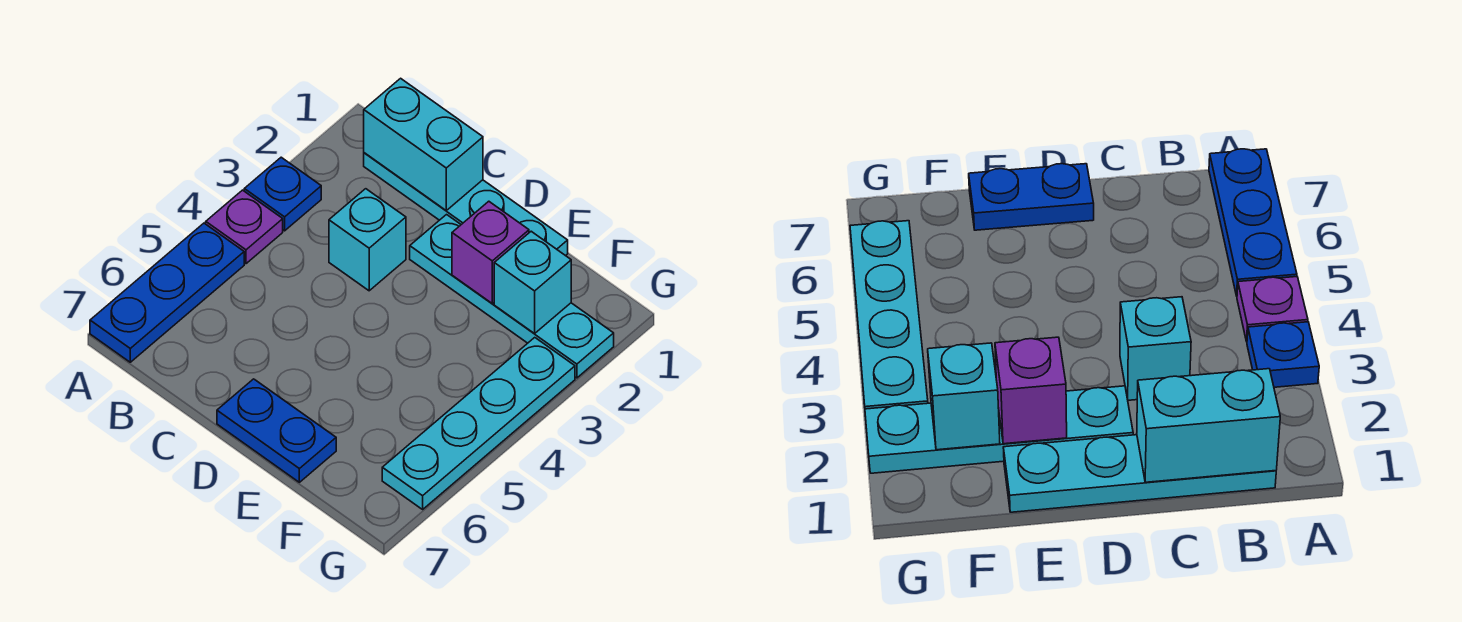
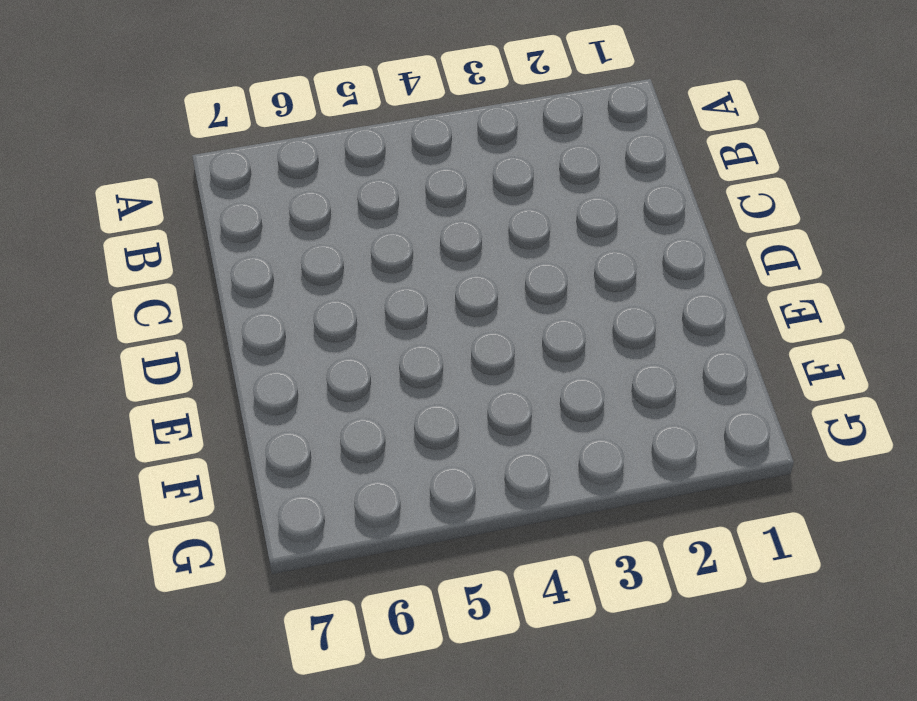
none -> blue plate A3 level 1
none -> purple plate A4 level 1

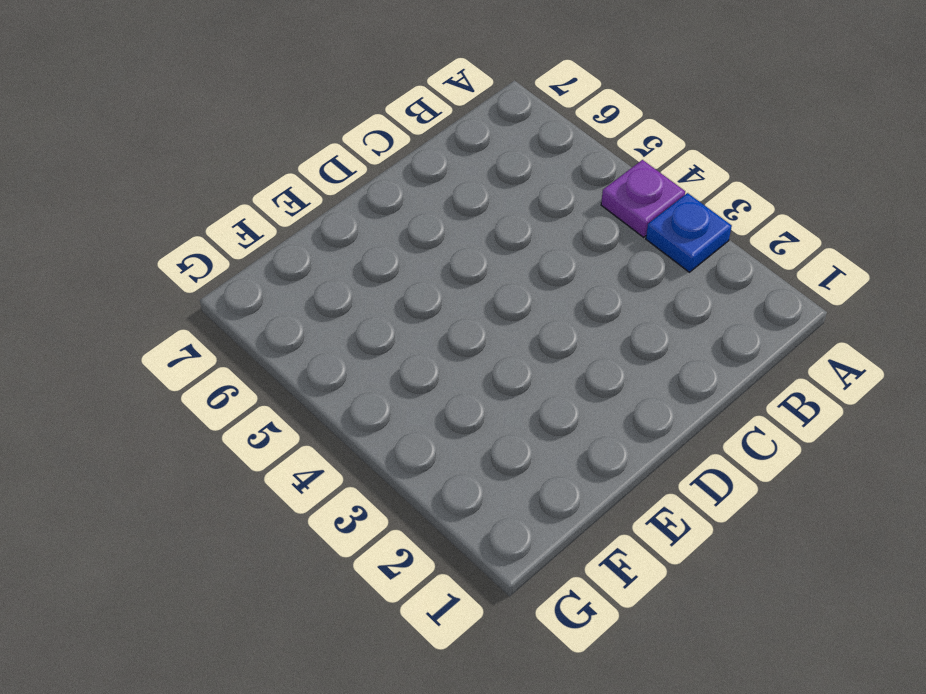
none -> blue plate A5:A7 level 1
none -> cyan plate B1:E1 level 1

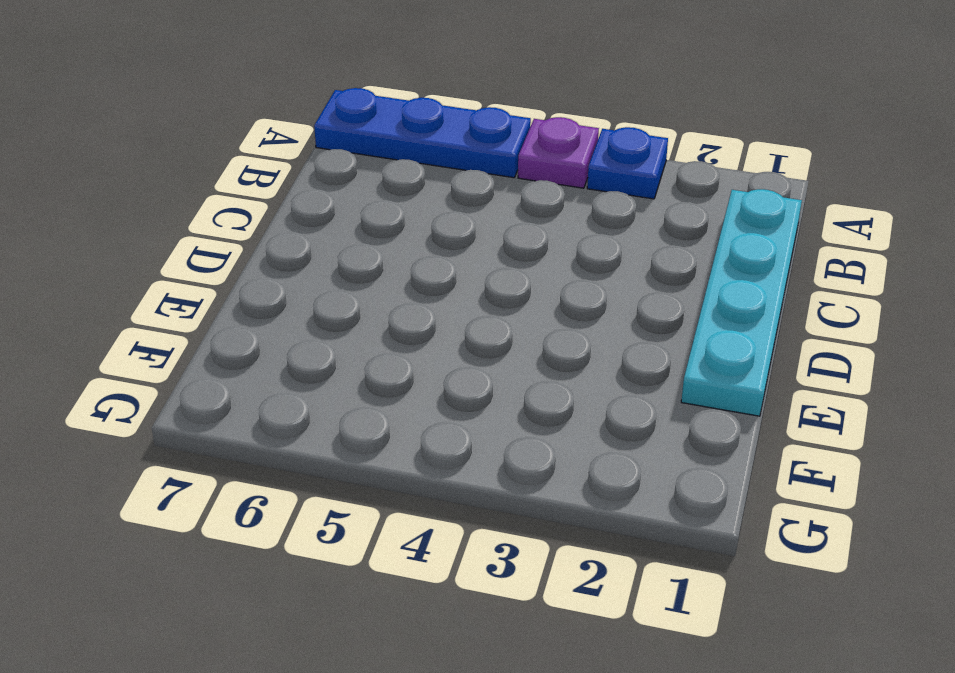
none -> cyan brick C3 level 1
none -> cyan plate D2:G2 level 1

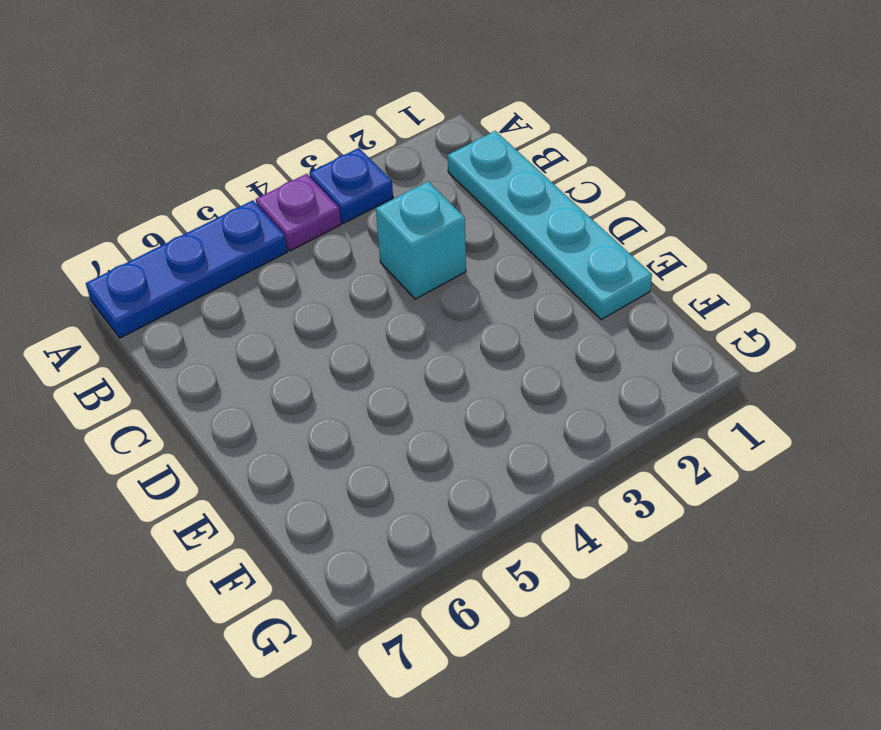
none -> cyan plate D2:G2 level 1
none -> blue plate D7:E7 level 1

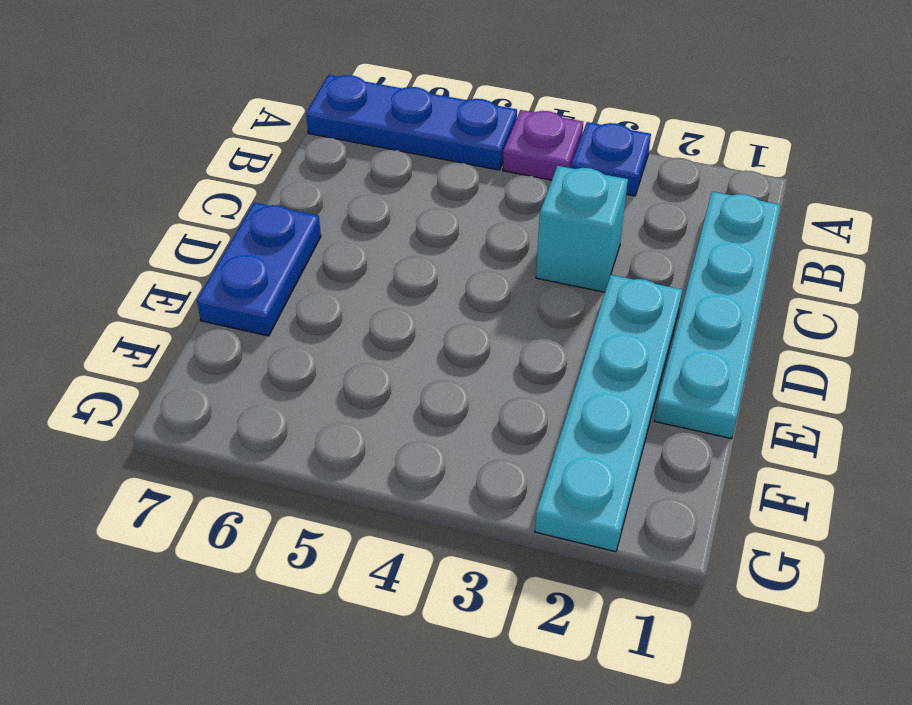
none -> cyan plate G3:G6 level 1
none -> cyan brick B1:C1 level 2

